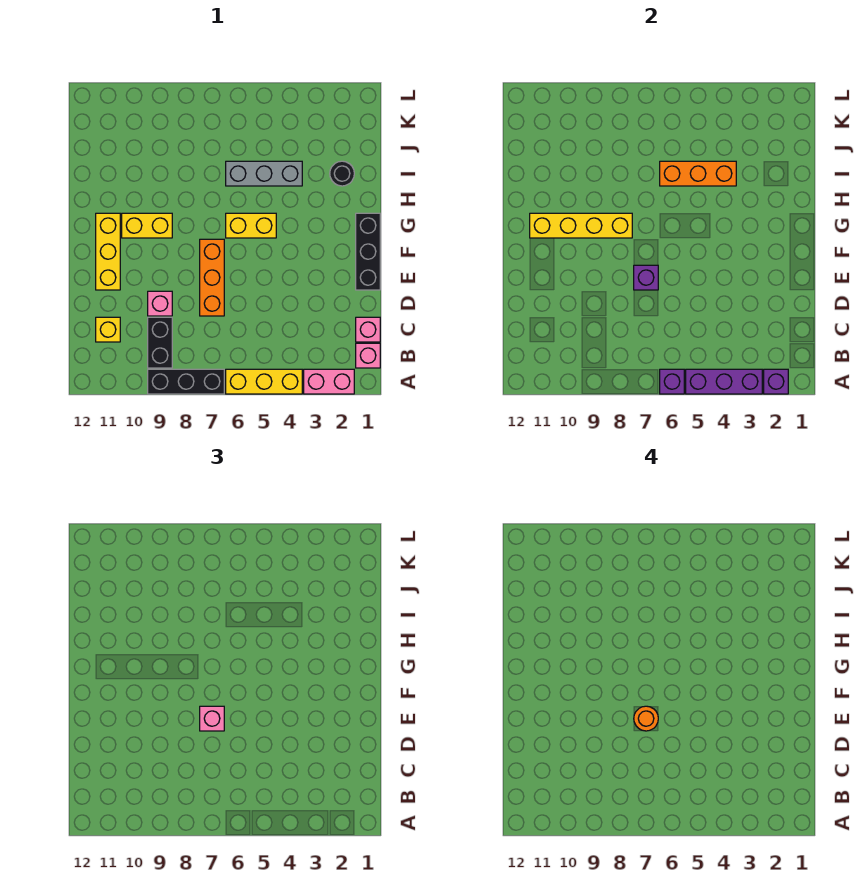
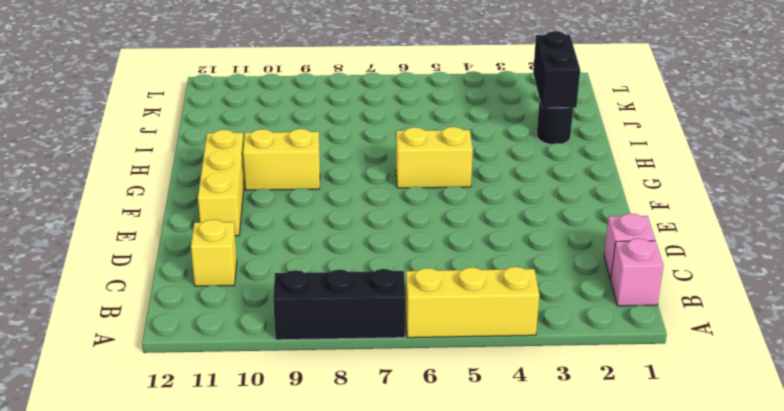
black brick I2:J2 level 2 -> black brick B9:C9 level 1
none -> pink brick A2:A3 level 1
none -> orange brick D7:F7 level 1
none -> pink brick D9 level 1

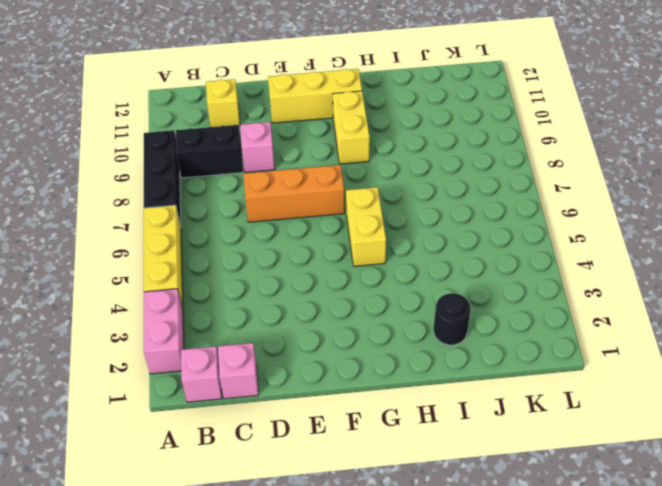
none -> black brick E1:G1 level 1
none -> grey brick I4:I6 level 1
none -> purple brick A2 level 2

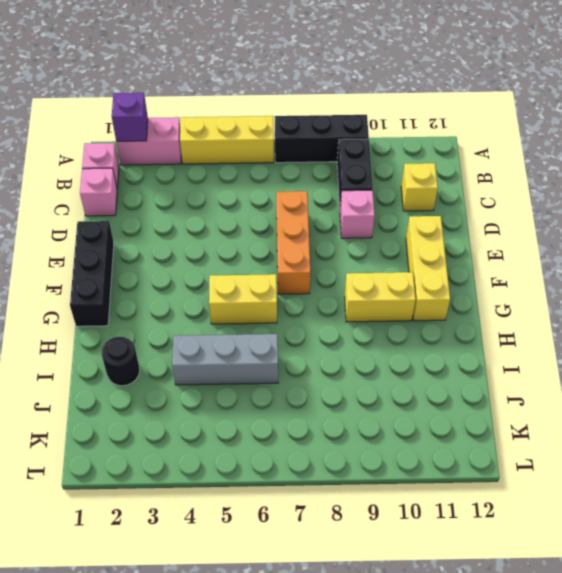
none -> purple brick A3:A5 level 2
none -> purple brick A6 level 2
none -> purple brick E7 level 2

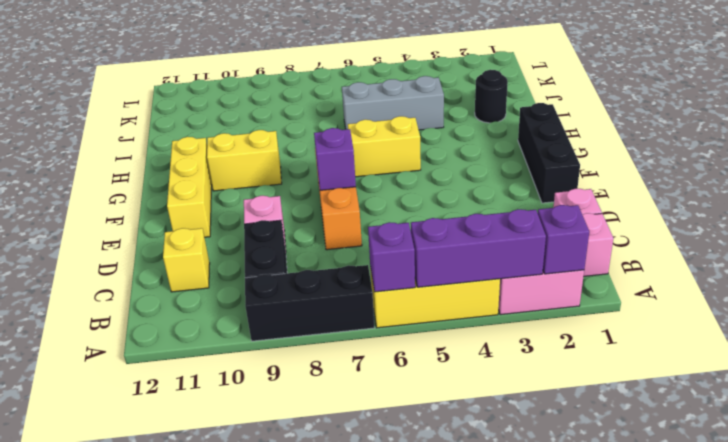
none -> yellow brick G8:G11 level 2
none -> orange brick I4:I6 level 2
none -> pink brick E7 level 3

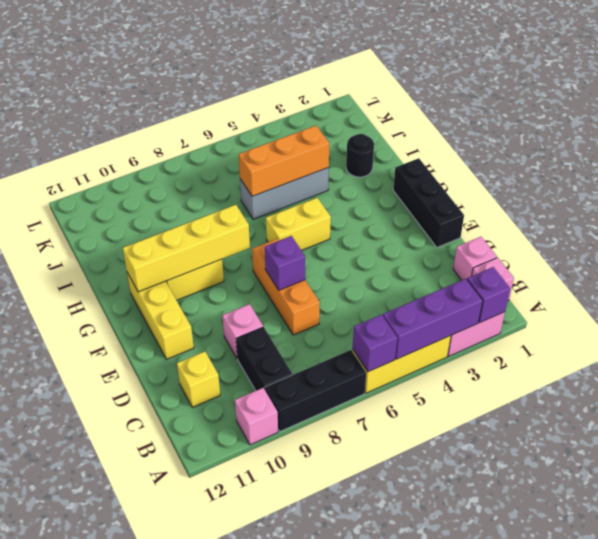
pink brick A10 level 1 -> pink brick E7 level 3
none -> orange round brick E7 level 4

